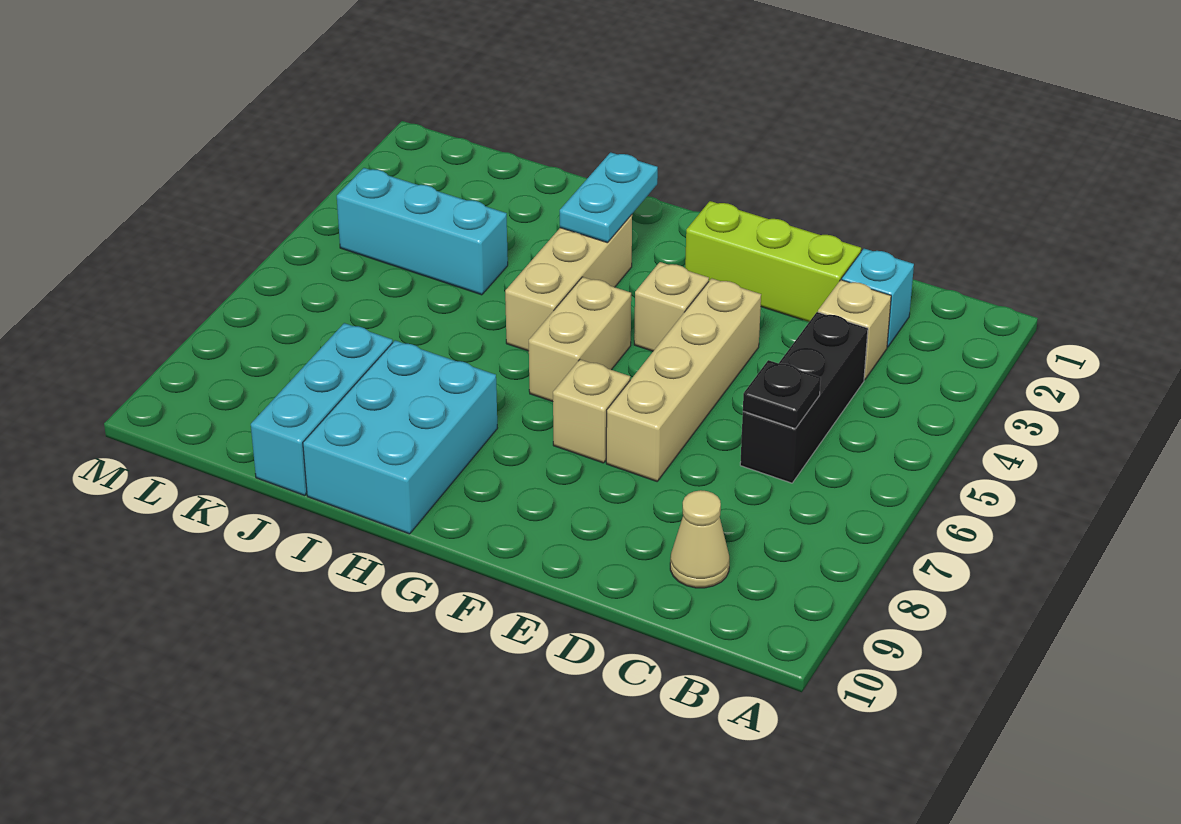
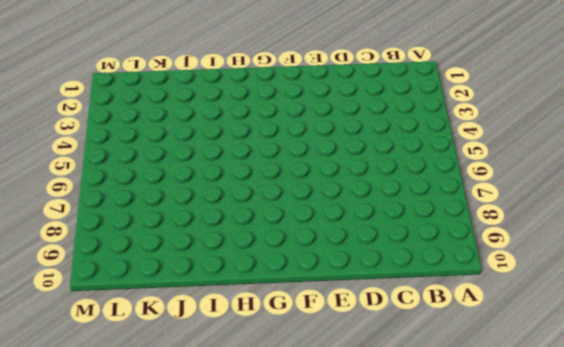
none -> cyan brick C2 level 1
none -> tan brick C3 level 1
none -> black brick C4:C6 level 1

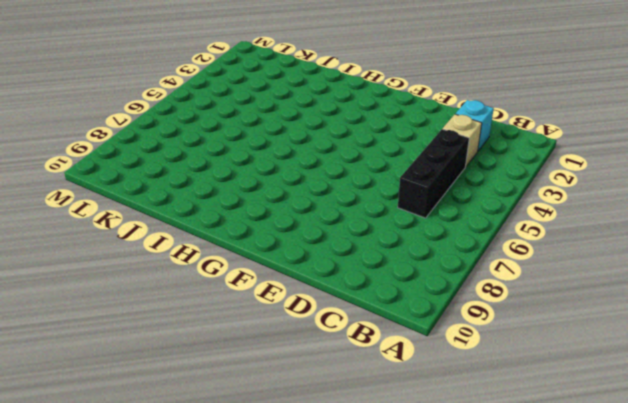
none -> tan cone C9 level 1
none -> lime brick D2:F2 level 1
none -> tan brick E4:E7 level 1

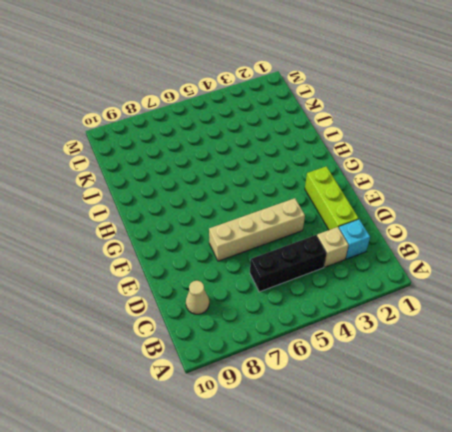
none -> tan brick F4 level 1
none -> tan brick F7 level 1
none -> tan brick G5:G6 level 1

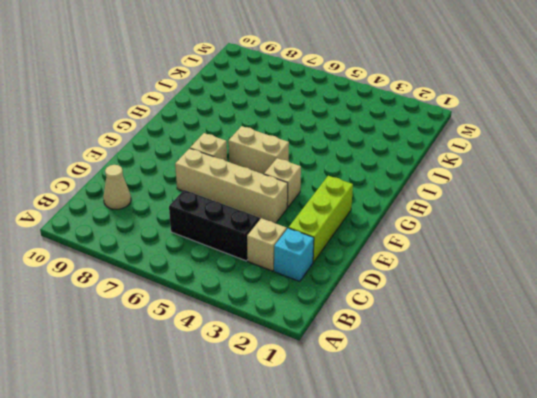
none -> tan brick H3:H5 level 1
none -> cyan brick H8:I10 level 1
none -> cyan brick J4:L4 level 1

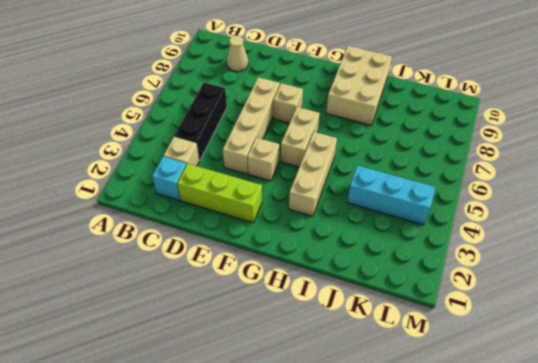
tan brick H8:I10 level 1 -> cyan brick H8:I10 level 1
none -> cyan brick J8:J10 level 1
none -> black plate C6 level 2
none -> cyan plate H2:H3 level 2

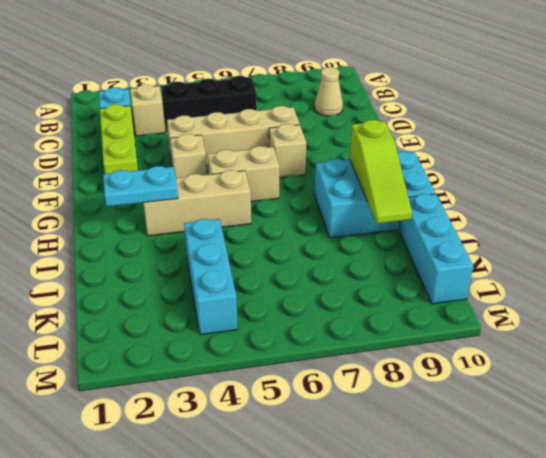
lime slope H9:J9 level 2 top H -> none
cyan brick J10:L10 level 1 -> cyan brick J8:J10 level 1
none -> black plate C6 level 2

